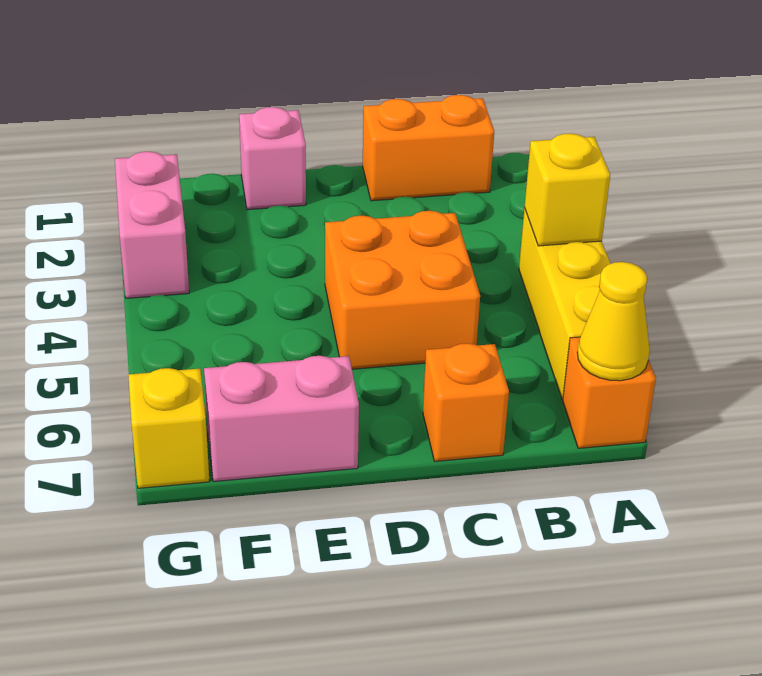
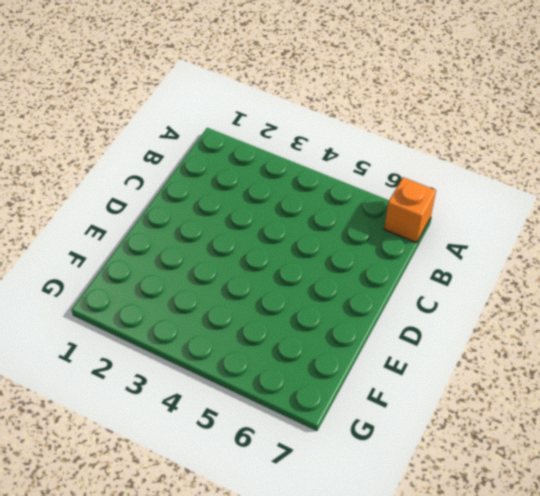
none -> yellow brick A4:A6 level 1
none -> orange brick B1:C1 level 1

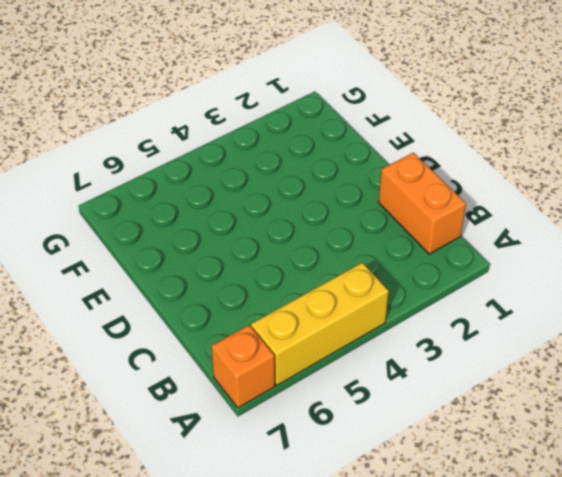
none -> orange brick C4:D5 level 1
none -> orange brick C7 level 1

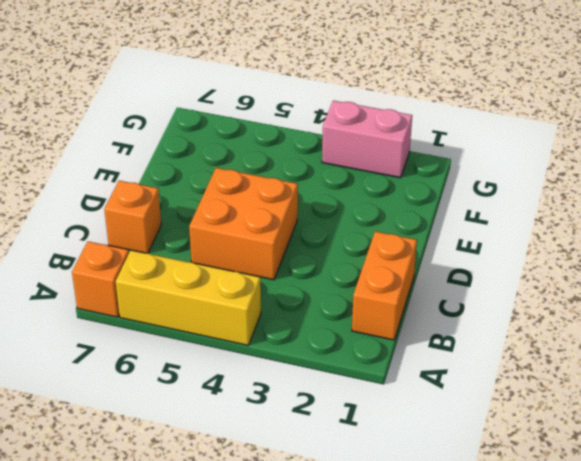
none -> pink brick E1 level 1
none -> pink brick E7:F7 level 1

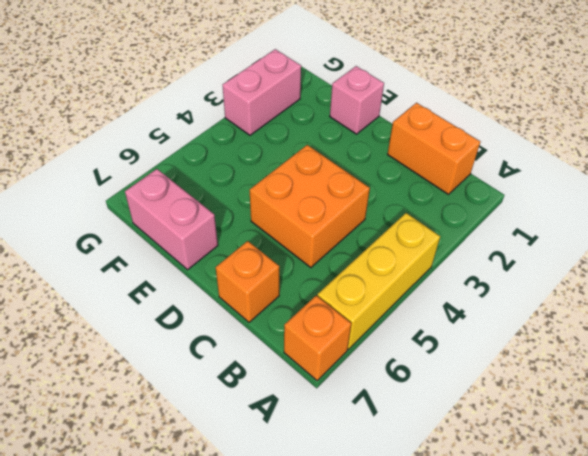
none -> yellow brick G7 level 1
none -> yellow brick A4 level 2

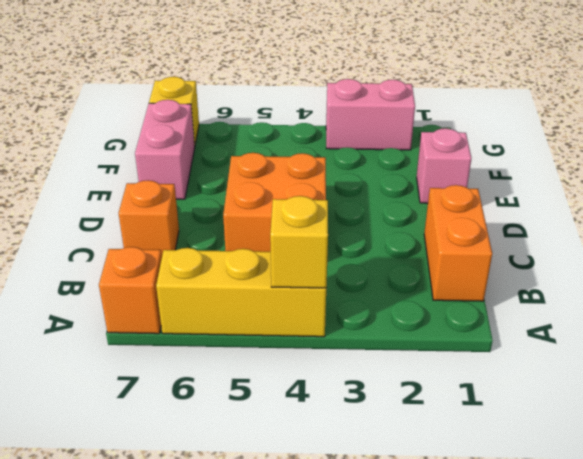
none -> yellow cone A7 level 2

